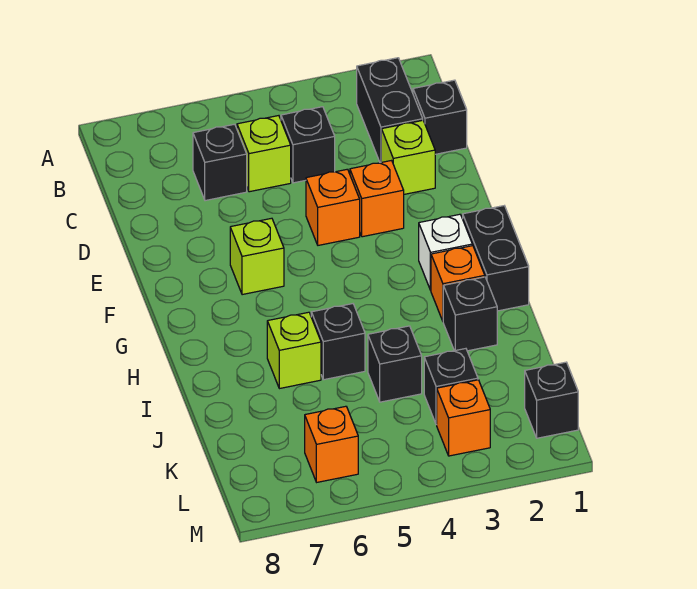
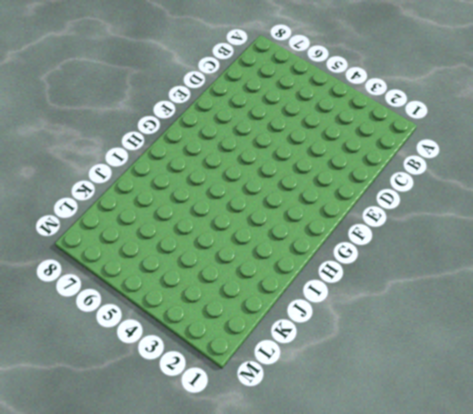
none -> black brick B2:C2 level 1
none -> black brick C1 level 1
none -> black brick C4 level 1

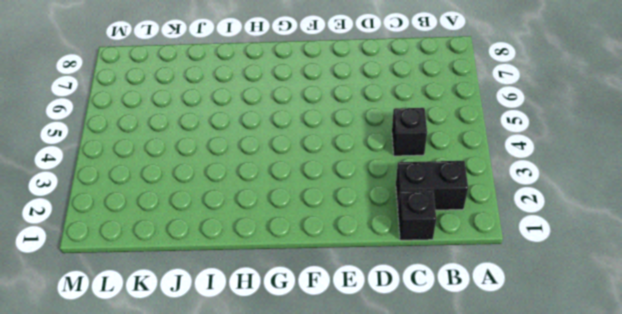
none -> lime brick C5 level 1
none -> black brick C6 level 1
none -> lime brick D2 level 1

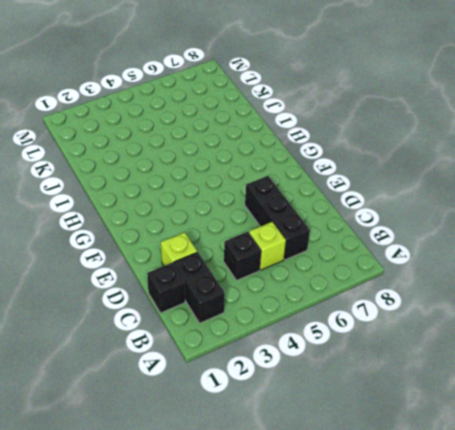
black brick C6:E6 level 1 -> black brick C6 level 1
none -> orange brick E3 level 1
none -> orange brick E4 level 1
none -> lime brick F6 level 1

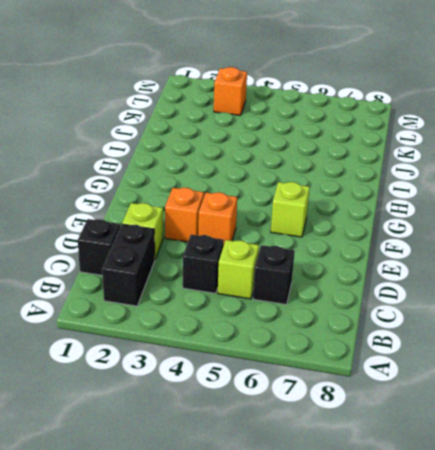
none -> black brick G1:H1 level 1
none -> white brick G2 level 1
none -> orange brick H2 level 1

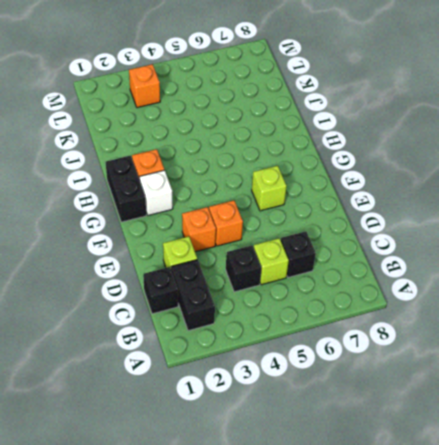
none -> black brick I2 level 1
none -> black brick I5 level 1
none -> lime brick I6 level 1

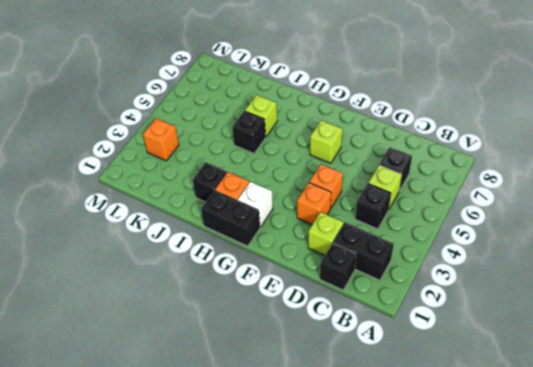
none -> black brick J4 level 1
none -> black brick K3 level 1
none -> black brick L1 level 1

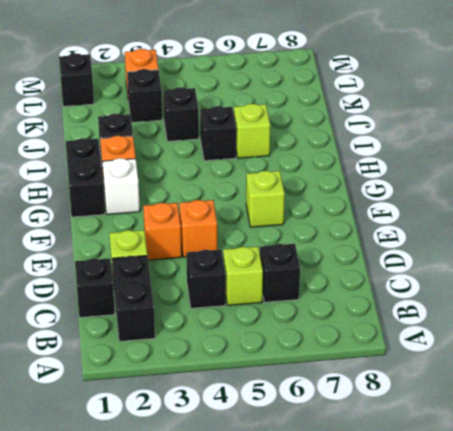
none -> orange brick L6 level 1

